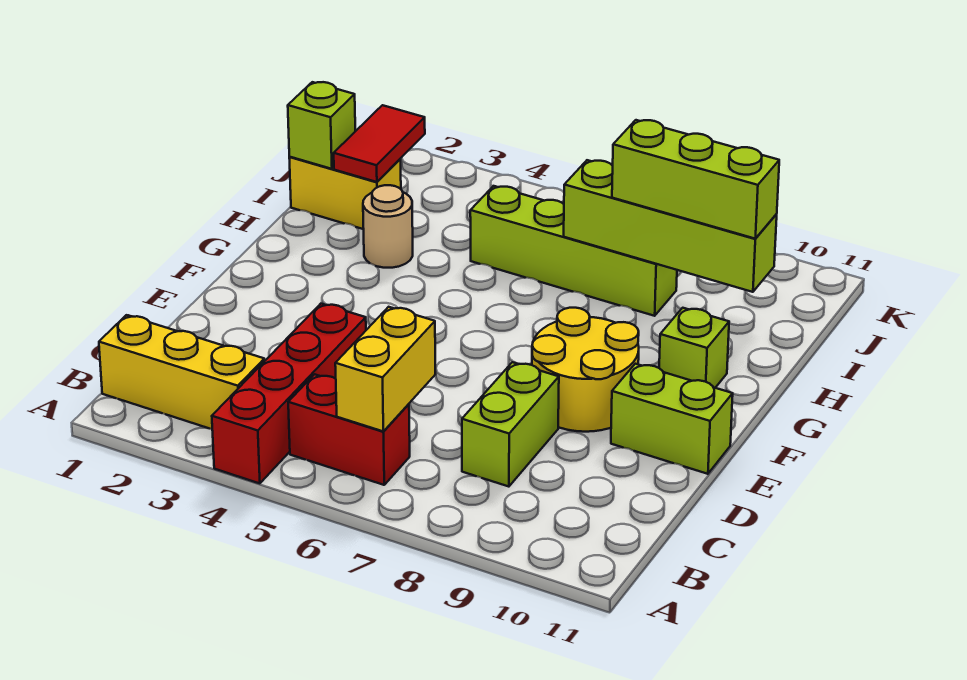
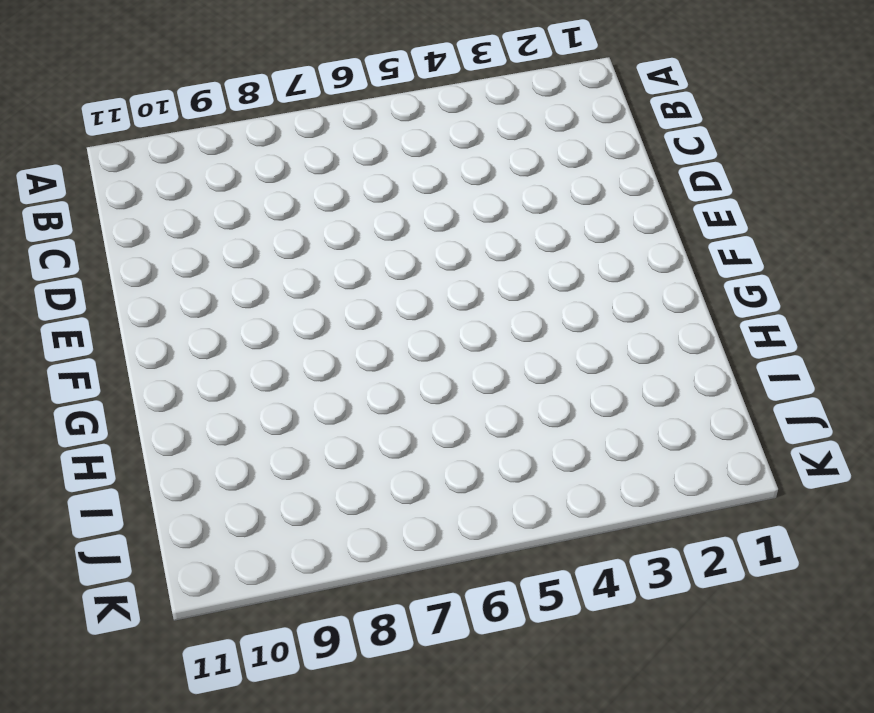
none -> red brick A4:D4 level 1
none -> yellow brick B1:B3 level 1
none -> red brick B5:B6 level 1

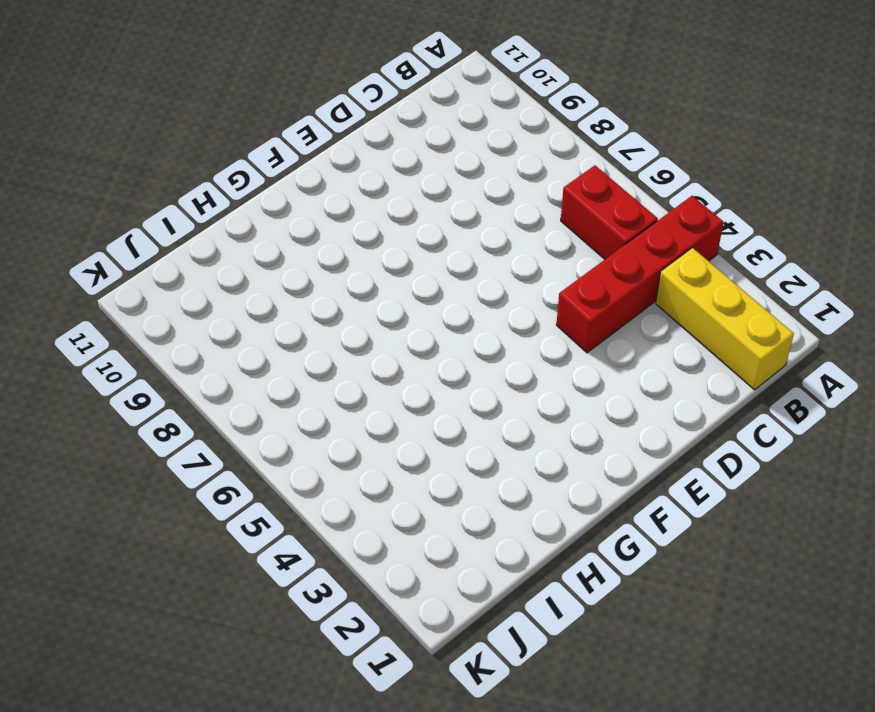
none -> lime brick C8:D8 level 1
none -> yellow round brick E8:F9 level 1
none -> lime brick E10:E11 level 1

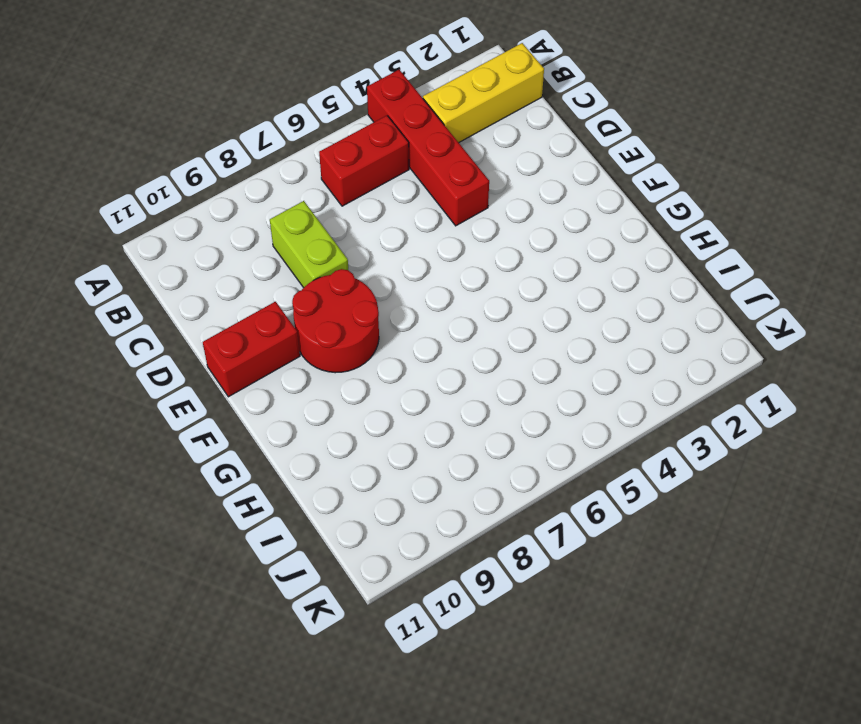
red round brick E8:F9 level 1 -> yellow round brick E8:F9 level 1
red brick E10:E11 level 1 -> lime brick E10:E11 level 1
none -> lime brick G10 level 1
none -> tan round brick H3 level 1
none -> yellow brick I1:I2 level 1

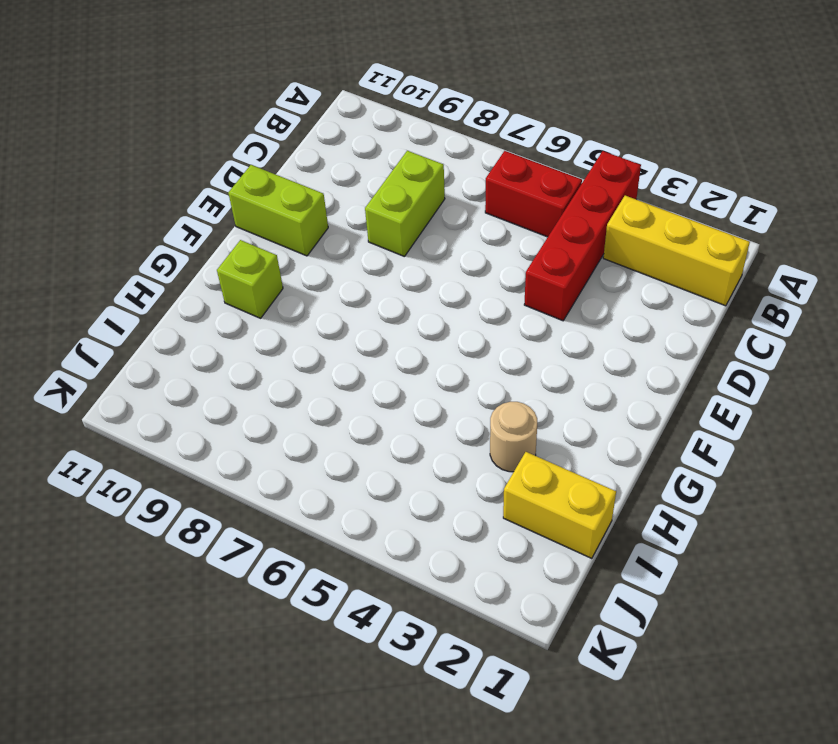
none -> yellow round brick E8:F9 level 1
none -> lime brick I5:I8 level 1
none -> yellow brick B6:C6 level 2

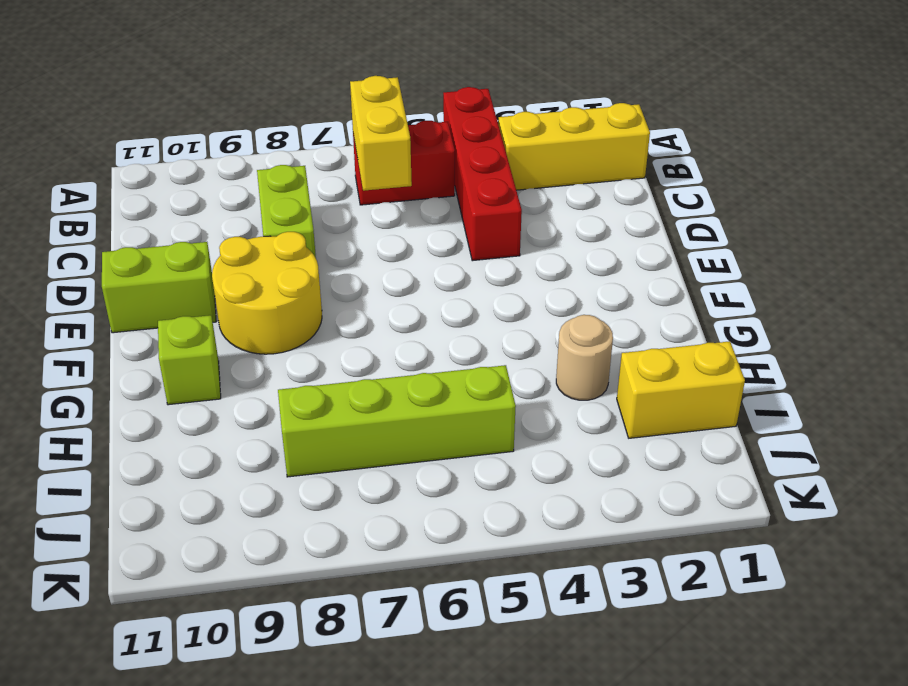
none -> lime brick I1 level 2
none -> red tile I2:J2 level 2
none -> lime brick I7:I10 level 2

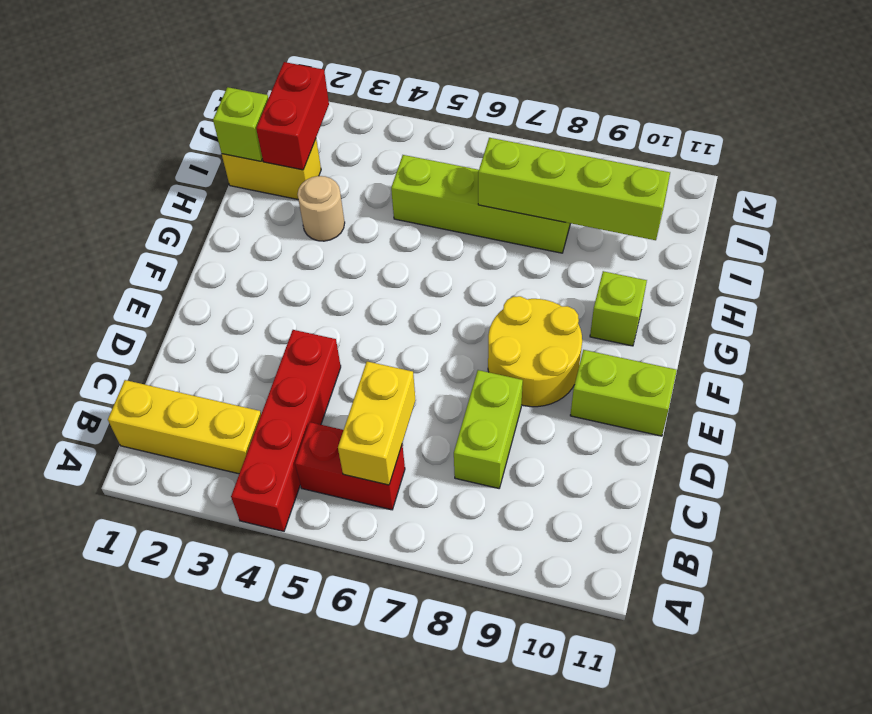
red brick I2:J2 level 2 -> red tile I2:J2 level 2
none -> lime brick I8:I10 level 3

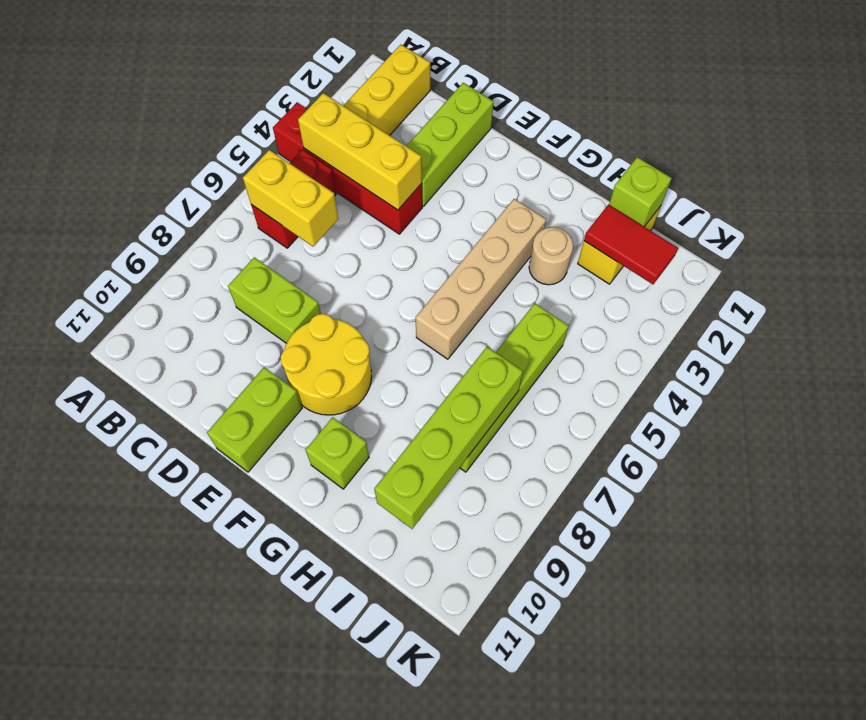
yellow brick B4:D4 level 2 -> none
lime brick D1:D3 level 1 -> lime brick I8:I10 level 3
tan brick G3:G6 level 1 -> none

